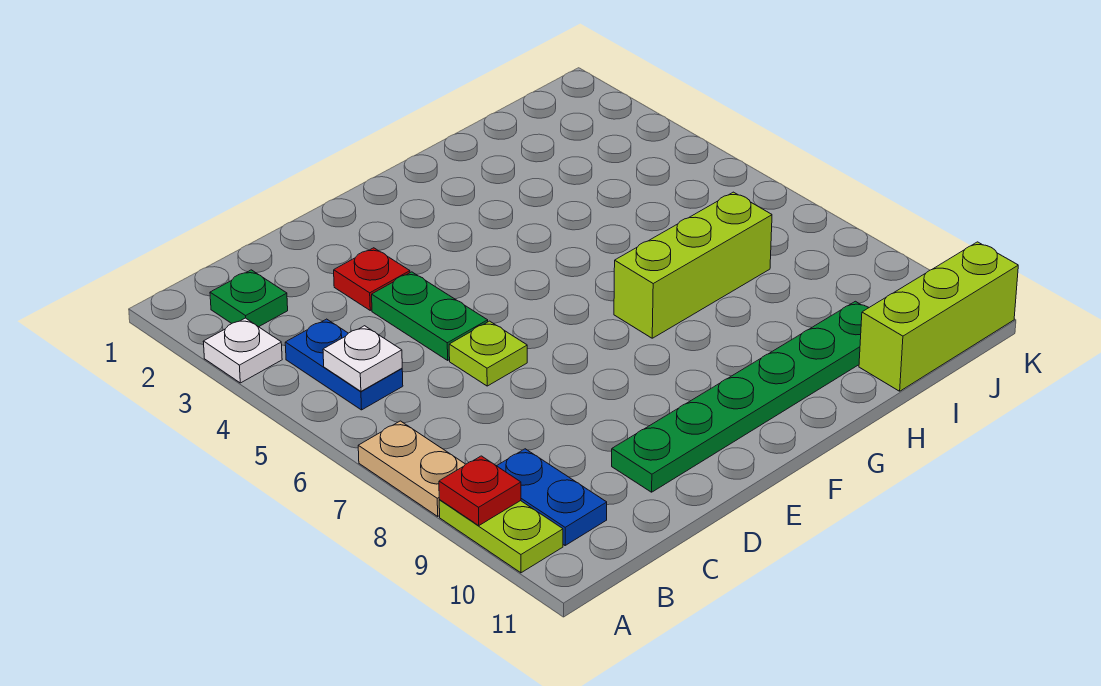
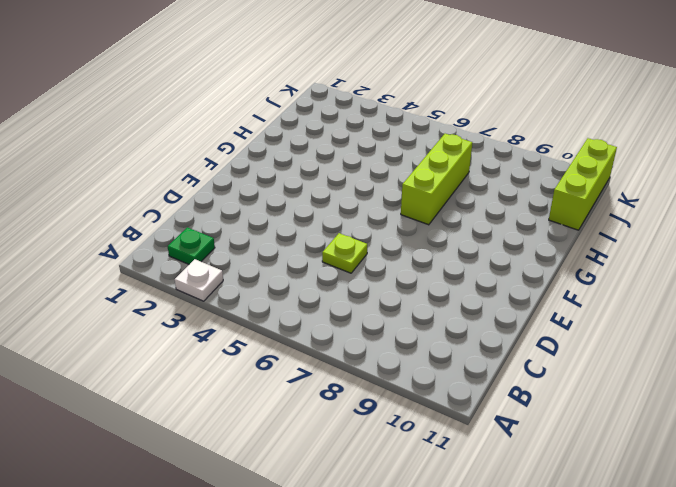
none -> tan plate A7:A8 level 1
none -> lime plate A9:A10 level 1
none -> blue plate B4:B5 level 1

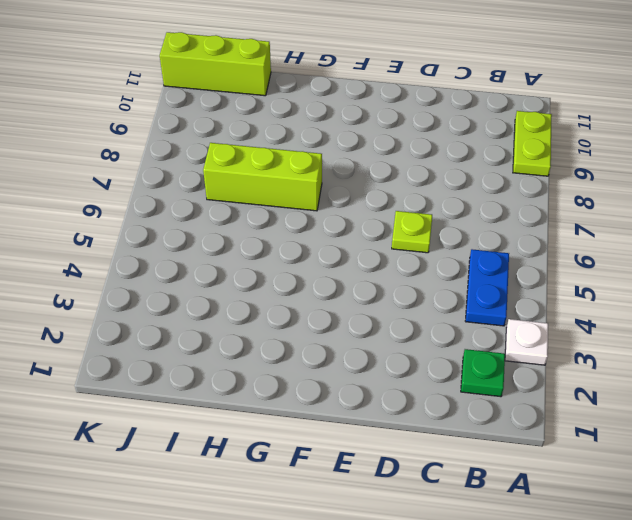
none -> tan plate A7:A8 level 1
none -> blue plate B9:B10 level 1
none -> red plate D3 level 1

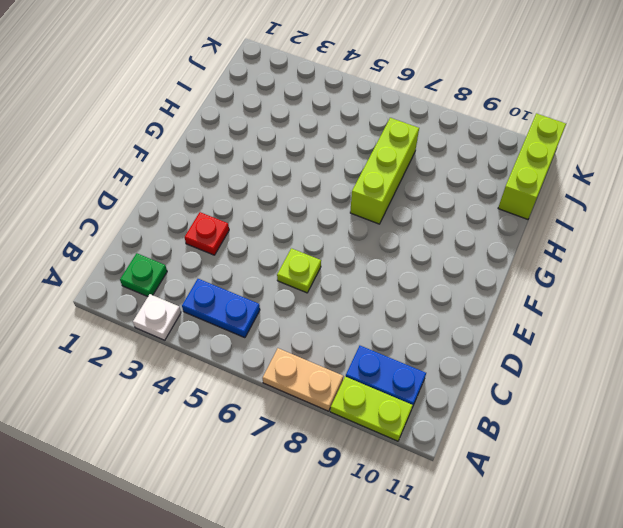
none -> green plate D4:D5 level 1
none -> green plate D10:I10 level 1
none -> red plate A9 level 2

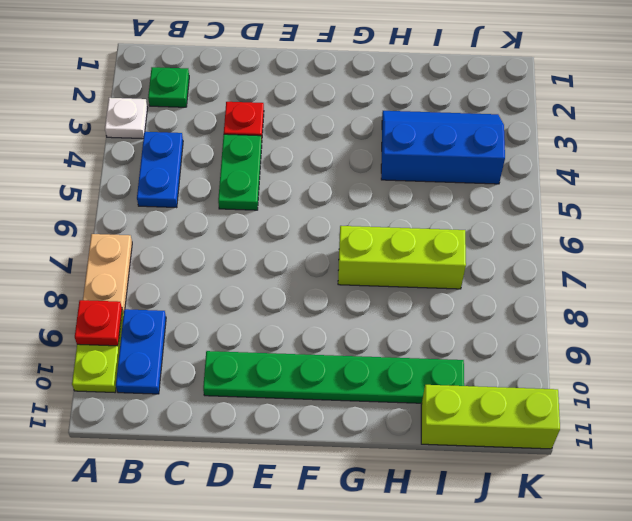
blue slope H3:J4 level 1 top 4 -> none
none -> lime plate D6 level 1
none -> white plate B5 level 2

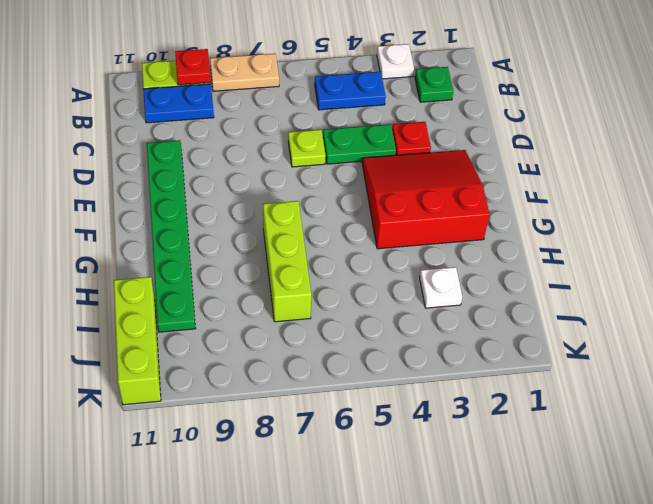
red slope E2:G4 level 1 top G -> none
white plate I3 level 1 -> white plate B5 level 2

